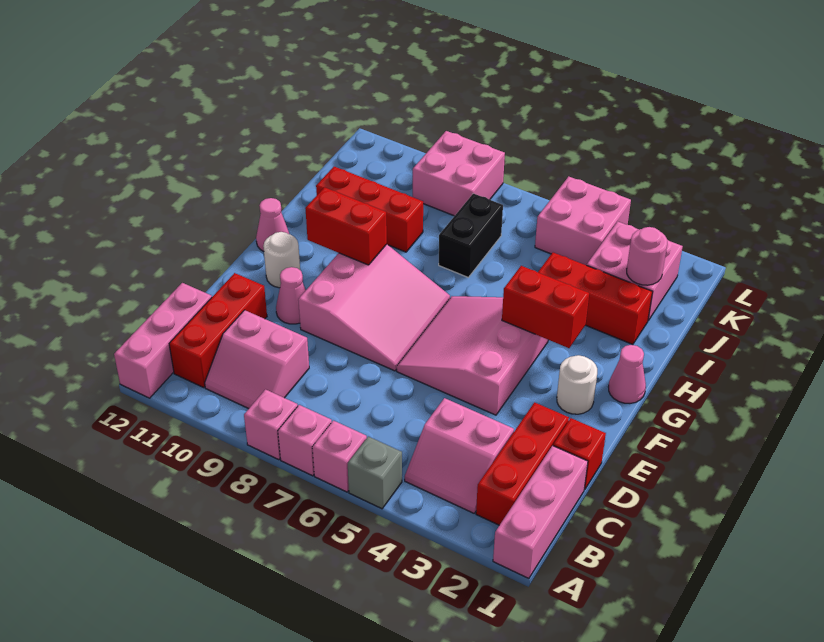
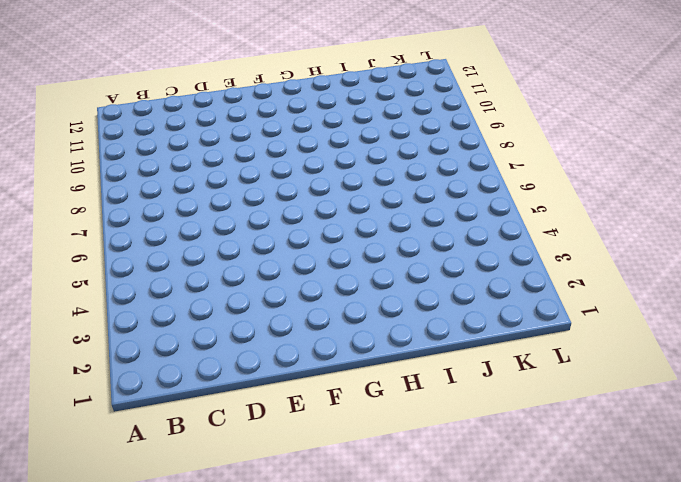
none -> pink brick A1:C1 level 1
none -> grey brick A5 level 1
none -> pink brick A6 level 1

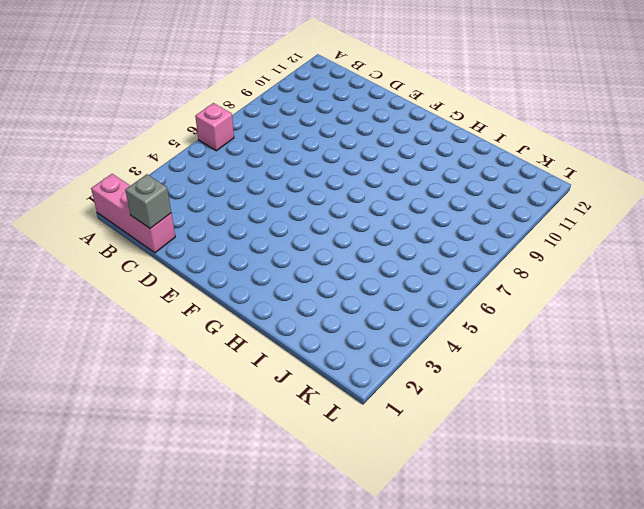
grey brick C1 level 2 -> grey brick A5 level 1
none -> pink brick A7 level 1
none -> pink brick A8 level 1
none -> pink brick A12:C12 level 1

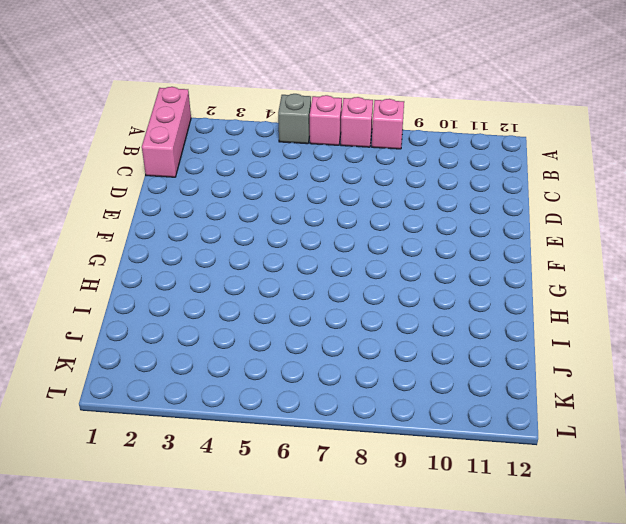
none -> pink brick A12:C12 level 1
none -> red brick B2:D2 level 1
none -> pink slope B3:C4 level 1 top C

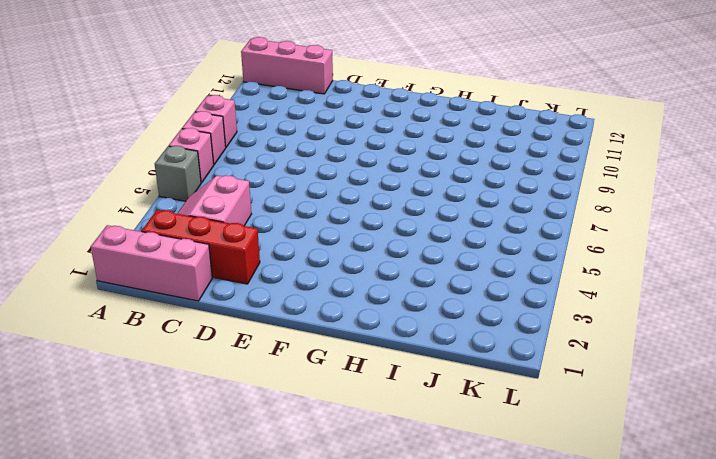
none -> pink slope B9:C10 level 1 top C
none -> red brick B11:D11 level 1
none -> red brick D1 level 1

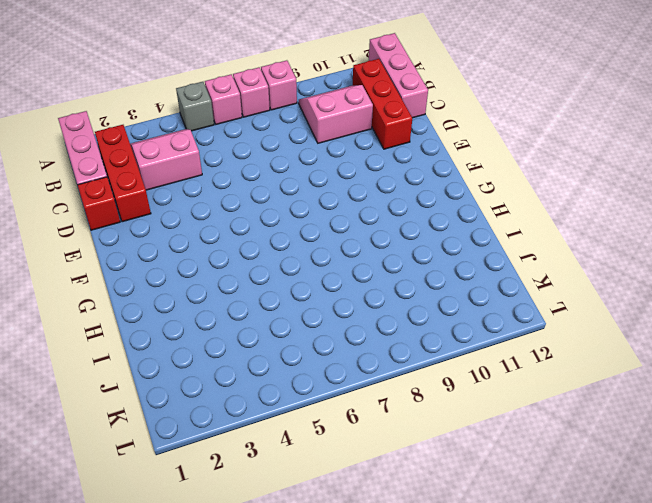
none -> pink slope E4:G6 level 1 top 4
none -> pink slope E7:G9 level 1 top 9
none -> pink cone E10 level 1

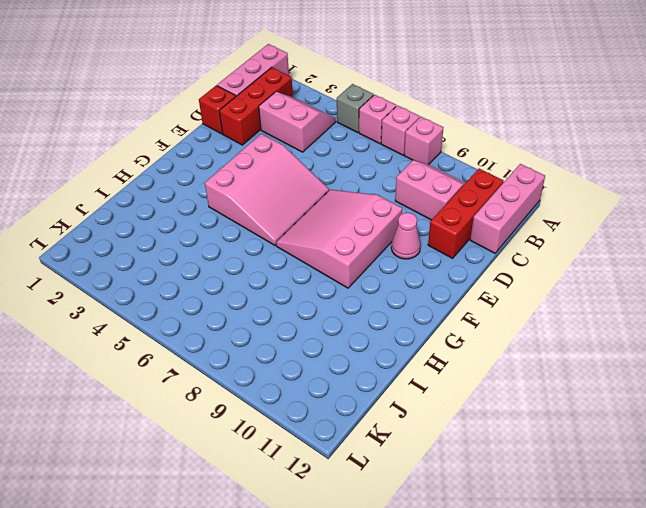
none -> white round brick F2 level 1
none -> white round brick F11 level 1
none -> pink cone G1 level 1

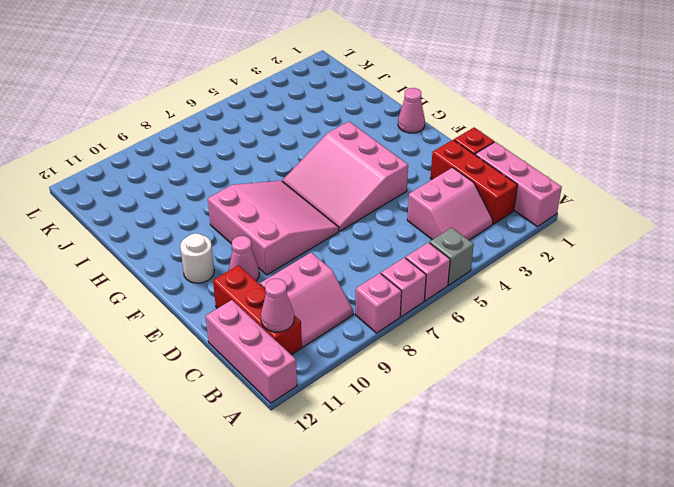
pink cone B11 level 2 -> pink cone G12 level 1
none -> white round brick F2 level 1
none -> red brick I2:I4 level 1
none -> black brick I7:J7 level 1

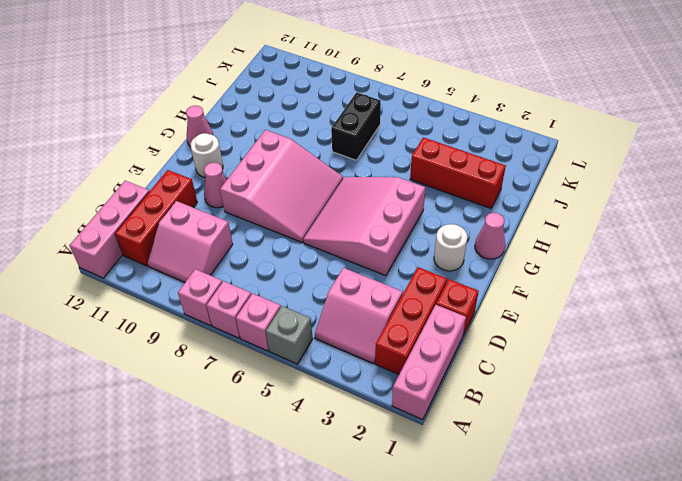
none -> red brick I9:I11 level 1
none -> pink brick J2:K3 level 1
none -> pink brick K4:L5 level 1

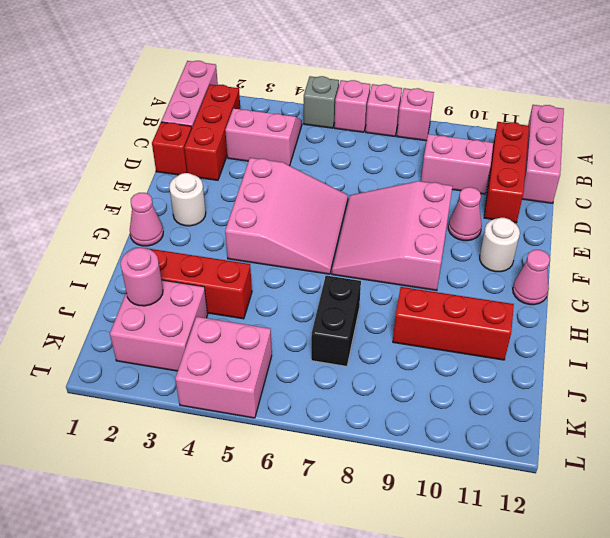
none -> pink brick K8:L9 level 1
none -> red brick G3:G4 level 2
none -> red brick G9:G10 level 2

